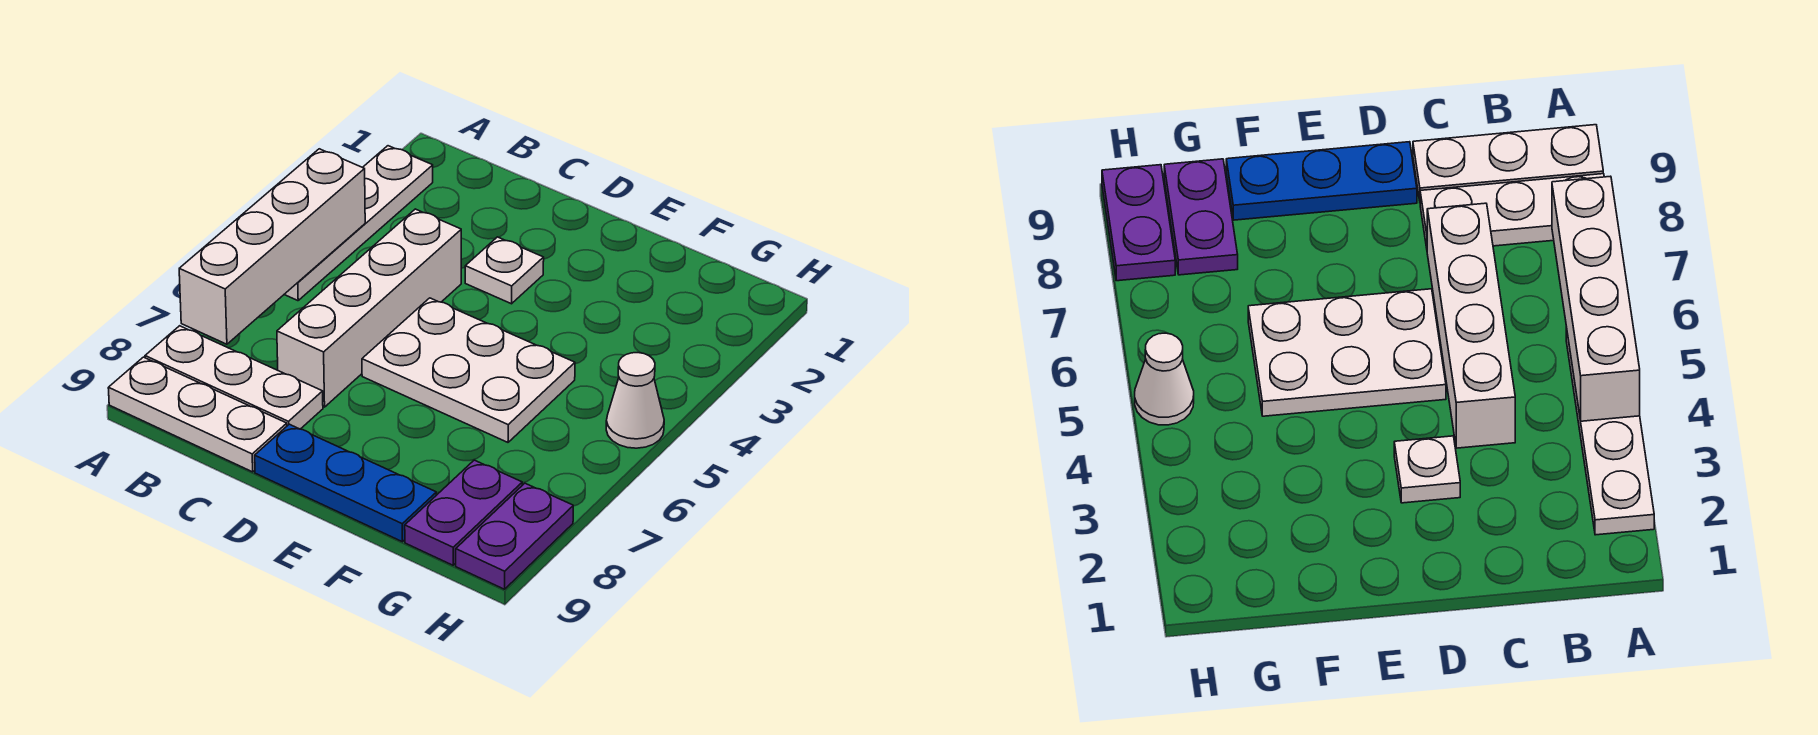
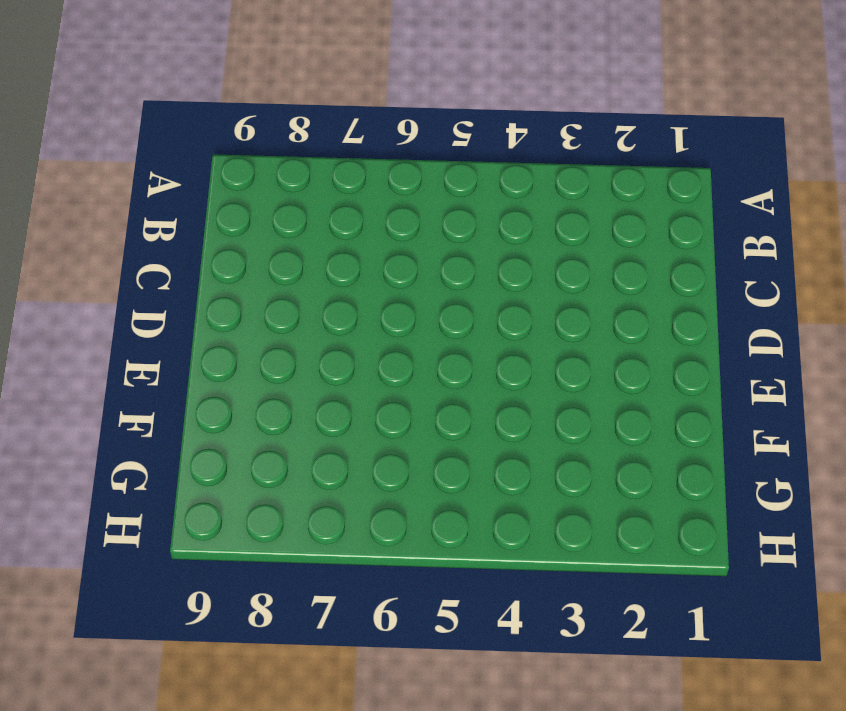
none -> white plate A2:A5 level 1
none -> white plate A8:C8 level 1

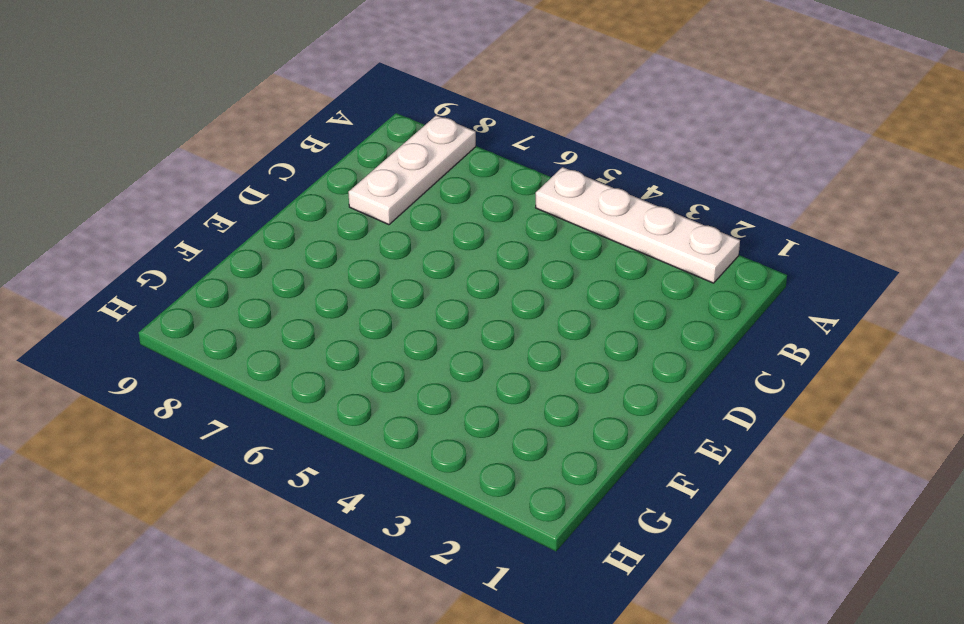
none -> white plate A9:C9 level 1
none -> white brick C4:C7 level 1

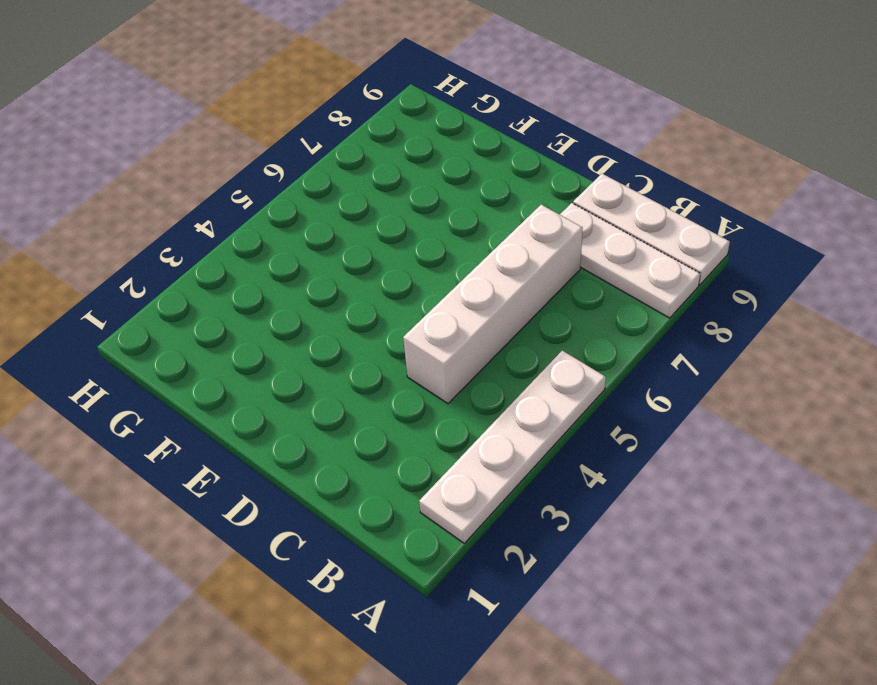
none -> white plate D3 level 1
none -> white plate D5:F6 level 1

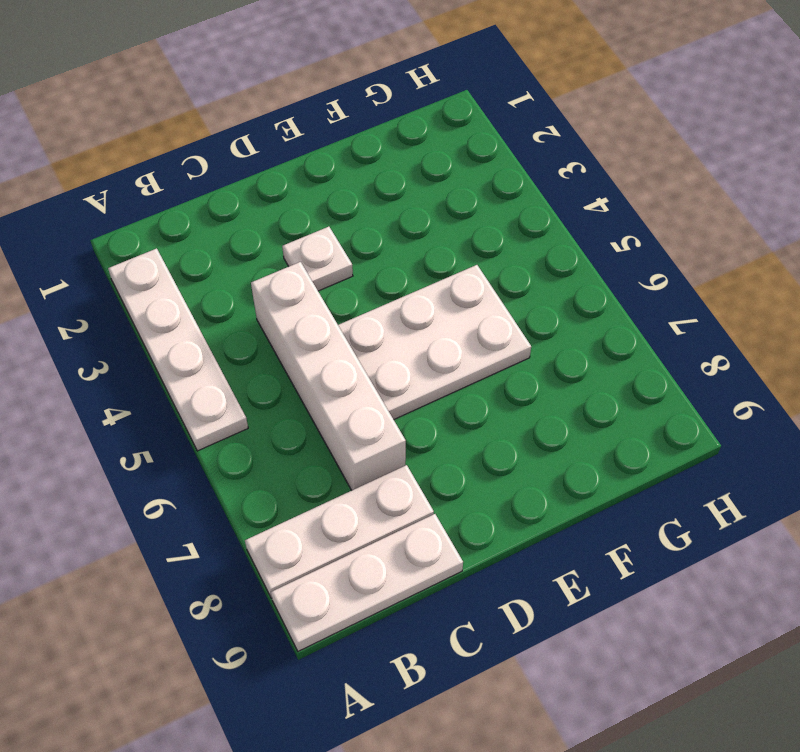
none -> blue plate D9:F9 level 1
none -> purple plate G8:G9 level 1

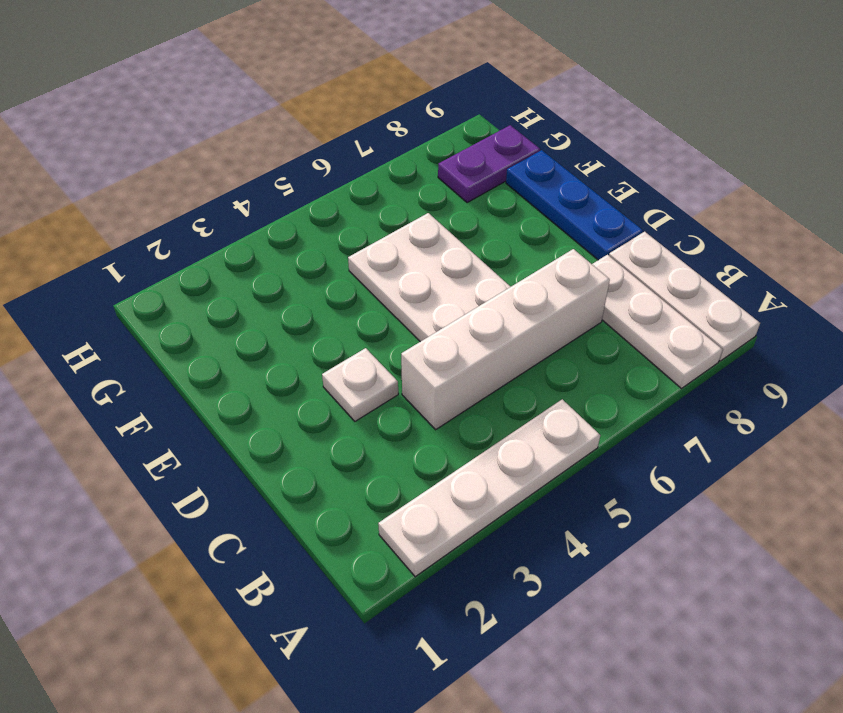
none -> white cone H5 level 1
none -> purple plate H8:H9 level 1

